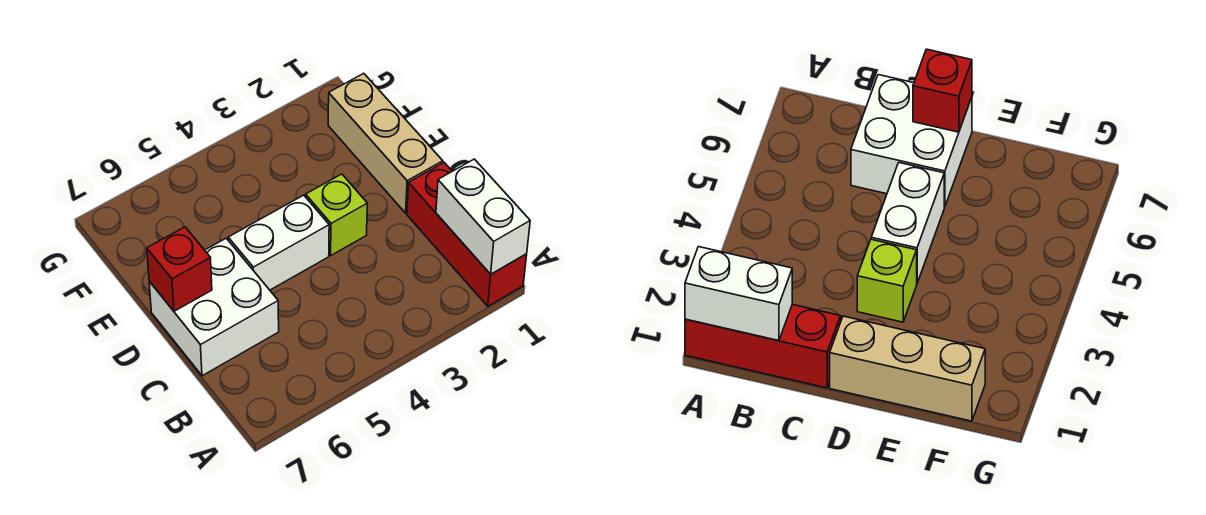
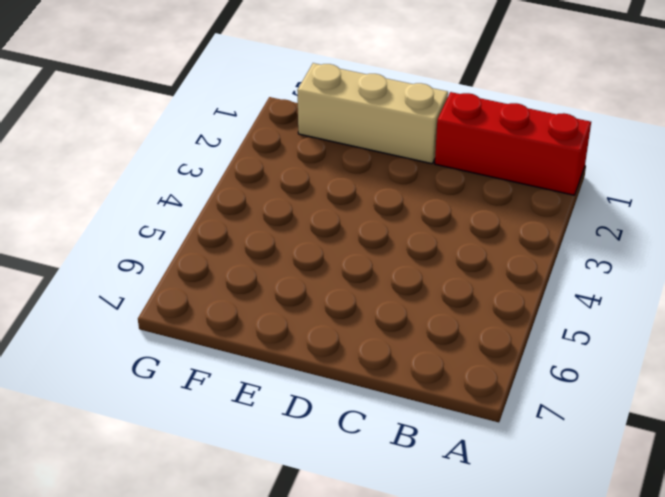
none -> white brick C6:D7 level 1
none -> lime brick D3 level 1

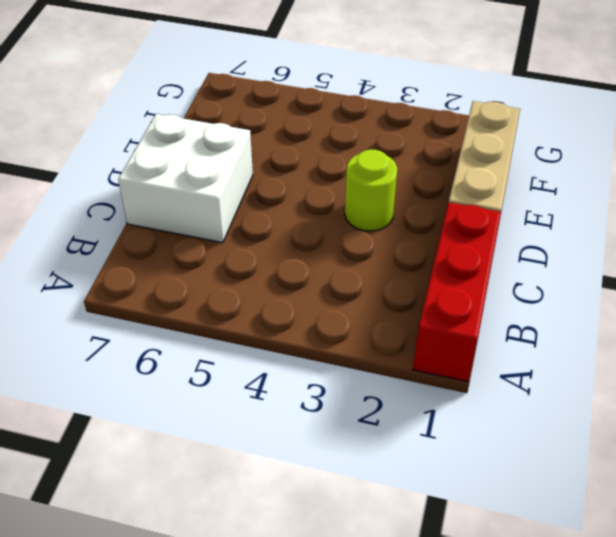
lime round brick D3 level 1 -> lime brick D3 level 1
none -> white brick D4:D5 level 1
none -> white brick A1:B1 level 2

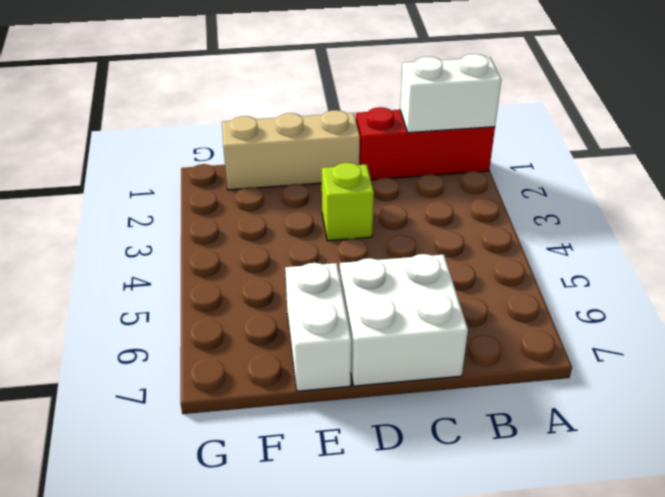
white brick E6:E7 level 1 -> white brick D4:D5 level 1
none -> red brick D7 level 2

